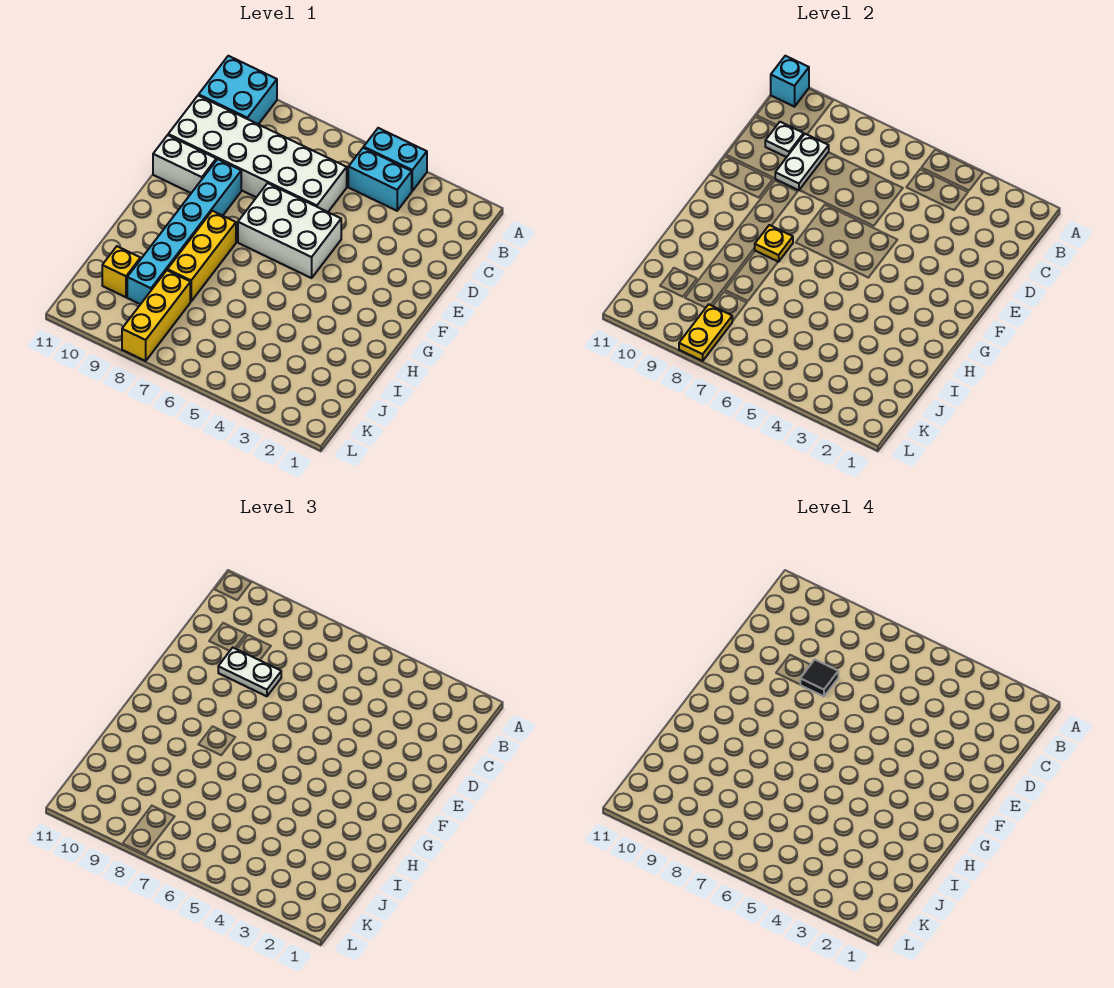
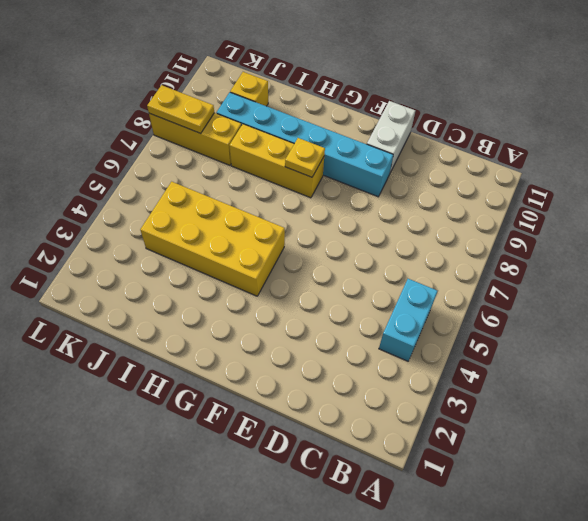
yellow brick G4:J5 level 1 -> none
none -> cyan brick A4:A5 level 1
none -> cyan brick A10:B11 level 1
none -> white brick C6:D11 level 1

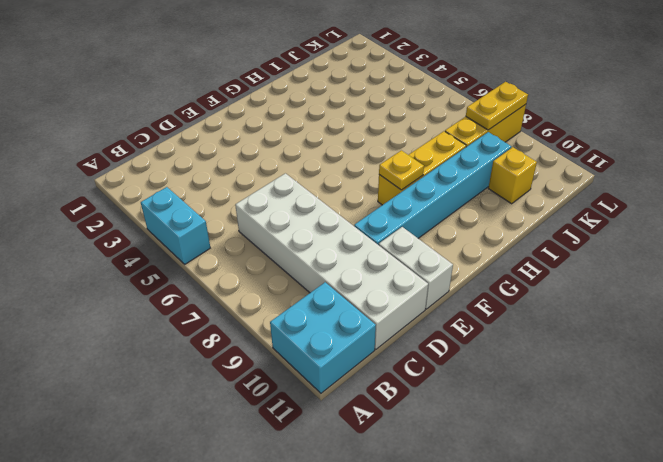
none -> cyan brick B4:B5 level 1
none -> white brick E5:F7 level 1
none -> cyan brick A11 level 2

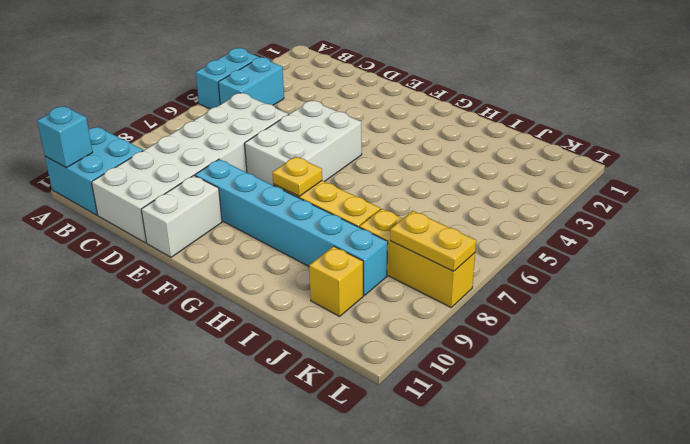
none -> white plate C9:D9 level 2
none -> white plate C10 level 2
none -> white plate D8:D9 level 3

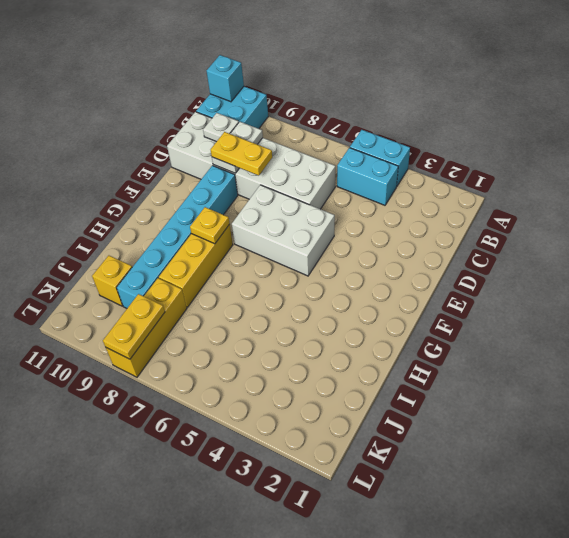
yellow plate D8:D9 level 3 -> white plate D8:D9 level 3
none -> white brick E10:E11 level 1
none -> black tile D8 level 4

